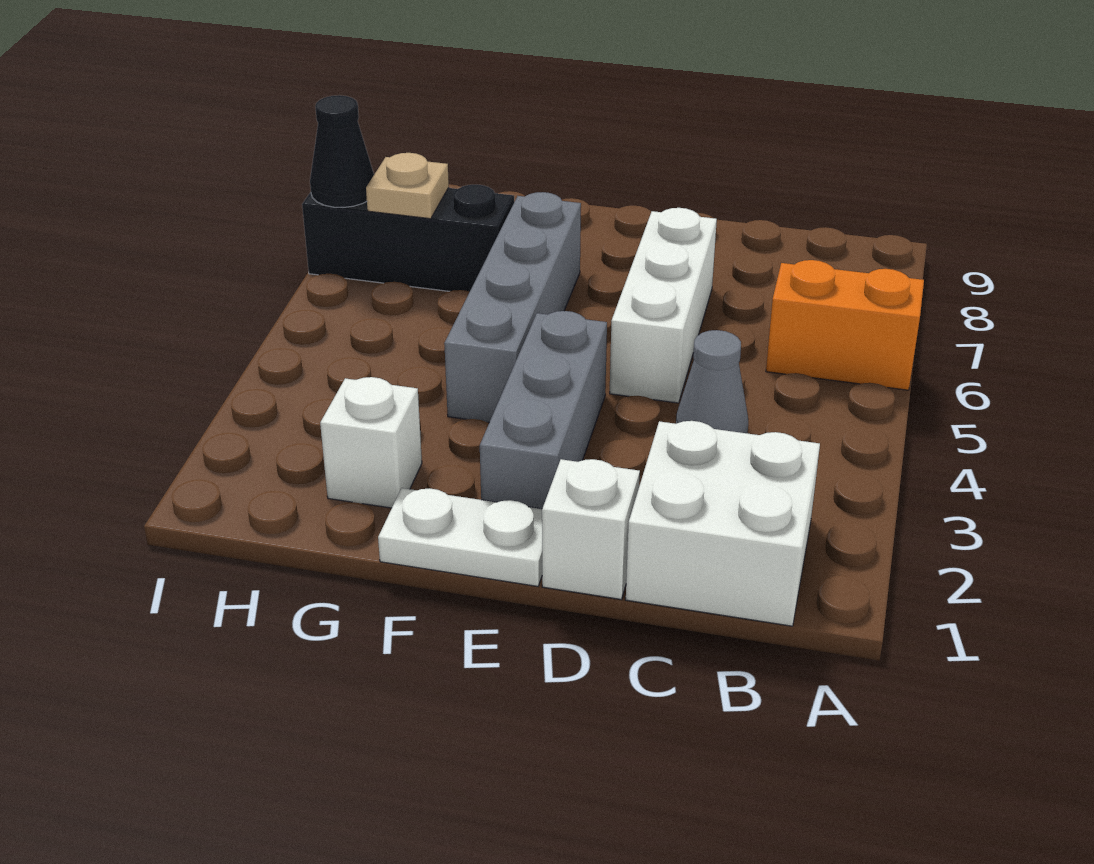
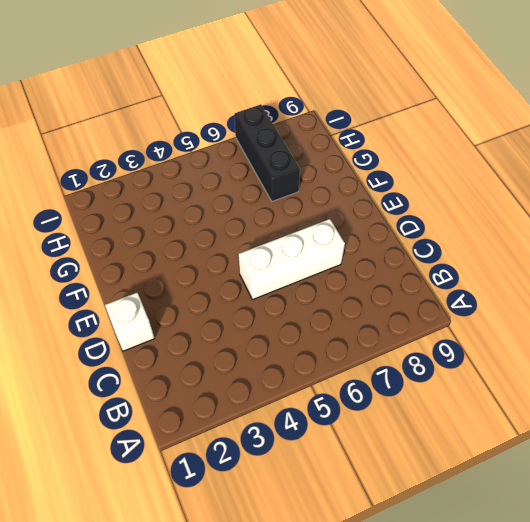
none -> orange brick A6:B6 level 1
none -> white brick B1:C2 level 1
none -> grey cone C4 level 1

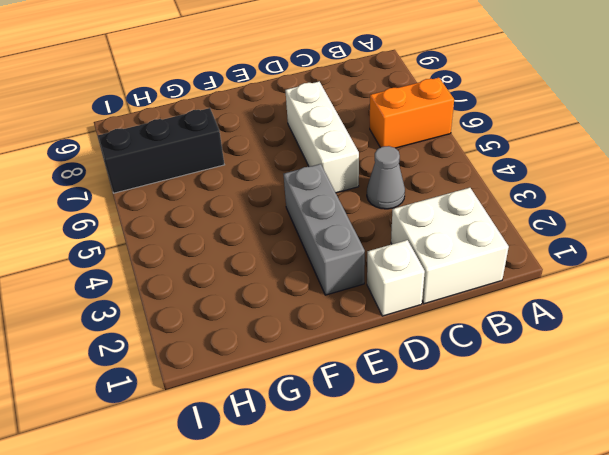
none -> white plate E1:F1 level 1
none -> grey brick F4:F7 level 1
none -> white brick G2 level 1

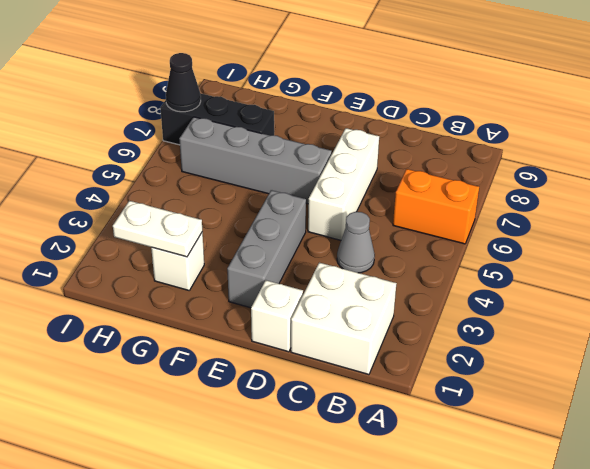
grey brick E6:H6 level 1 -> grey brick F4:F7 level 1
white plate G2:H2 level 2 -> white plate E1:F1 level 1
none -> tan plate H7 level 2

